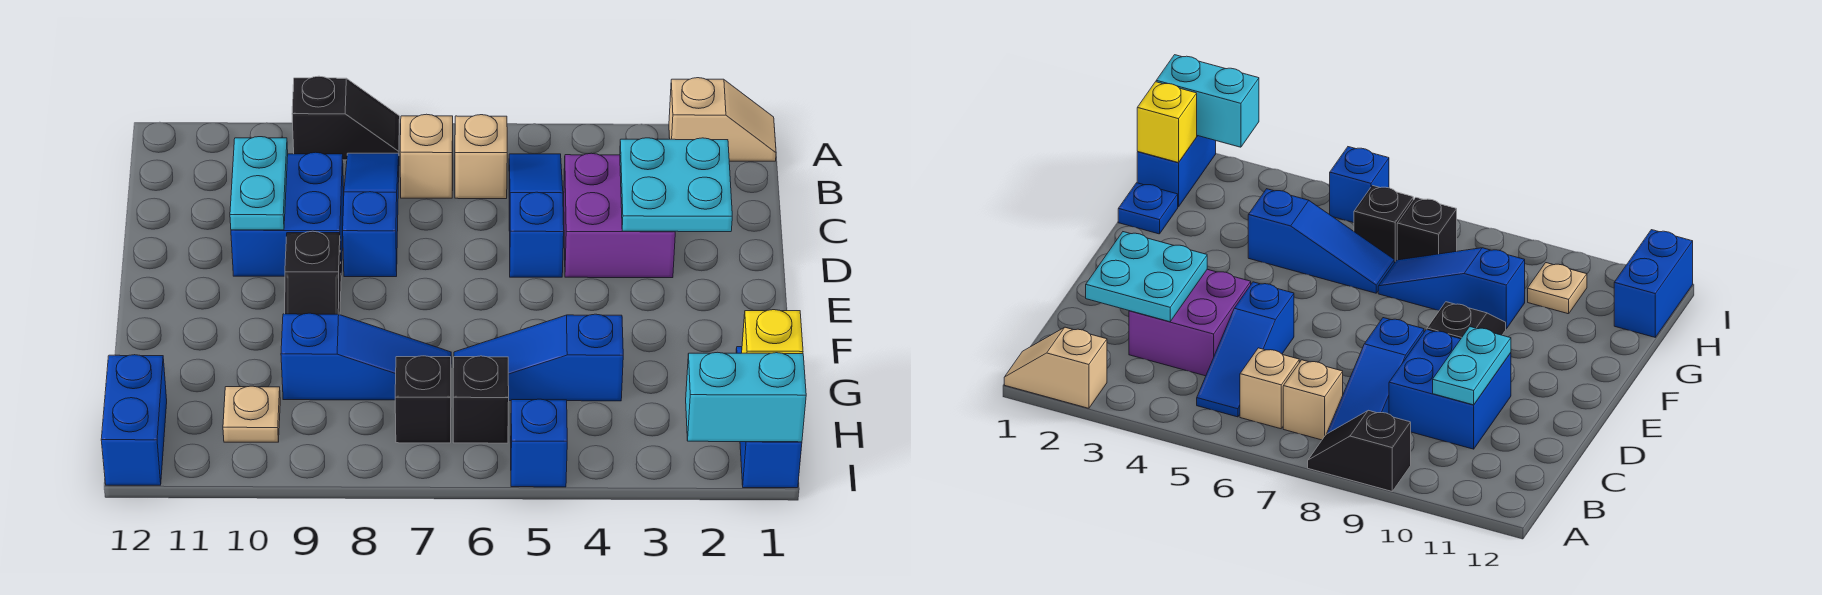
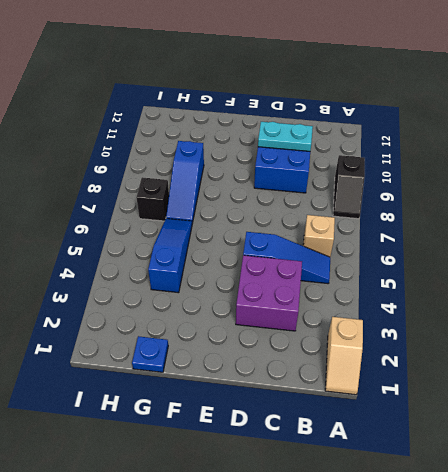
none -> tan brick B7 level 1
none -> blue slope B8:D8 level 1 top D
none -> black slope E9:F9 level 1 top E

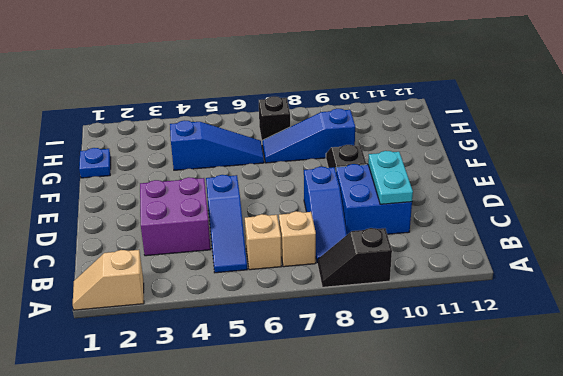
none -> blue brick H1:I1 level 1
none -> black brick H6 level 1
none -> tan plate H10 level 1

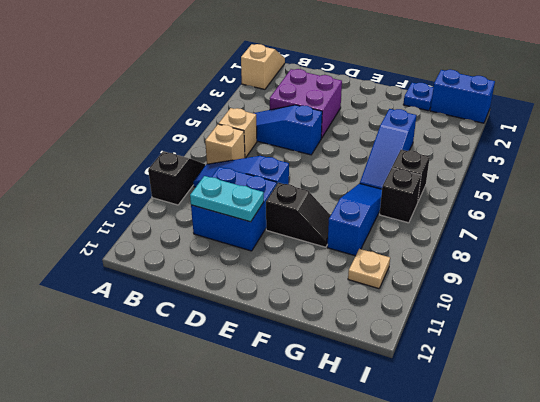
none -> blue brick H12:I12 level 1
none -> blue brick I5 level 1
none -> cyan plate C2:D3 level 2

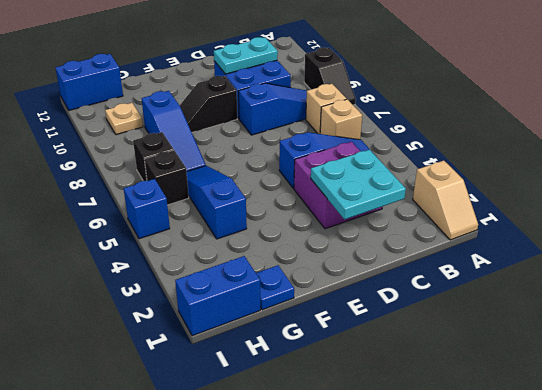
none -> yellow brick H1 level 2
none -> cyan brick I1:I2 level 2

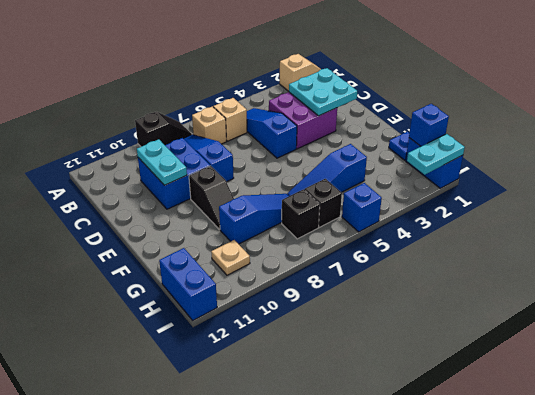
blue brick H1 level 2 -> yellow brick H1 level 2
cyan plate I1:I2 level 2 -> cyan brick I1:I2 level 2

